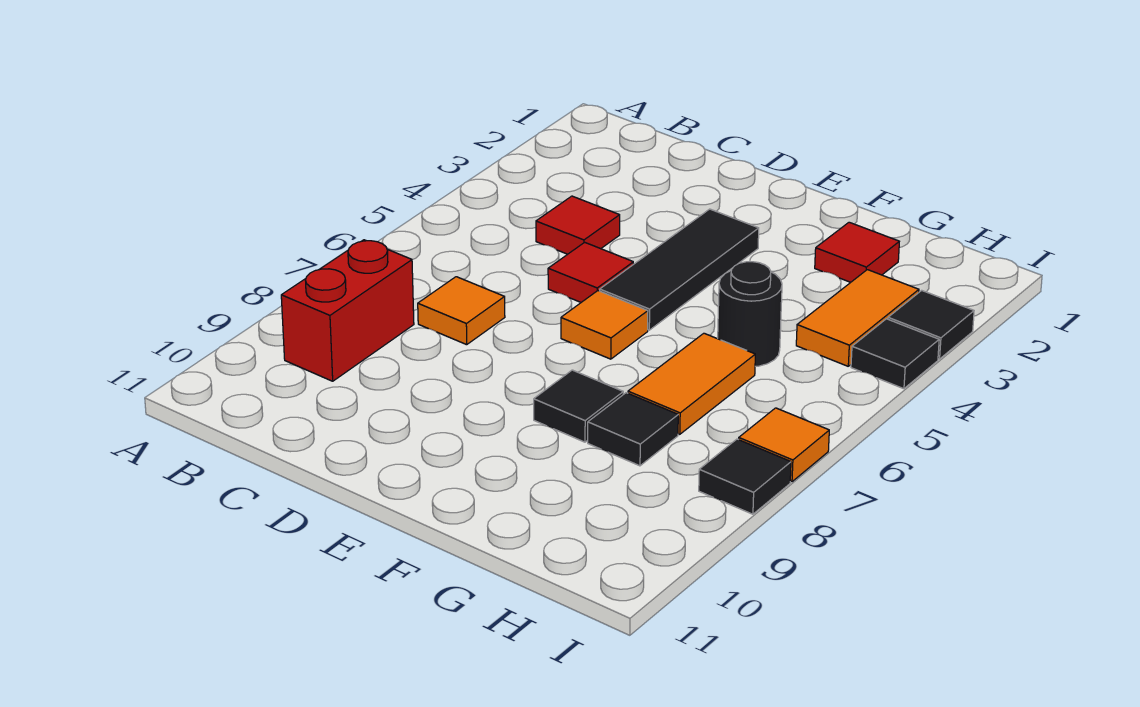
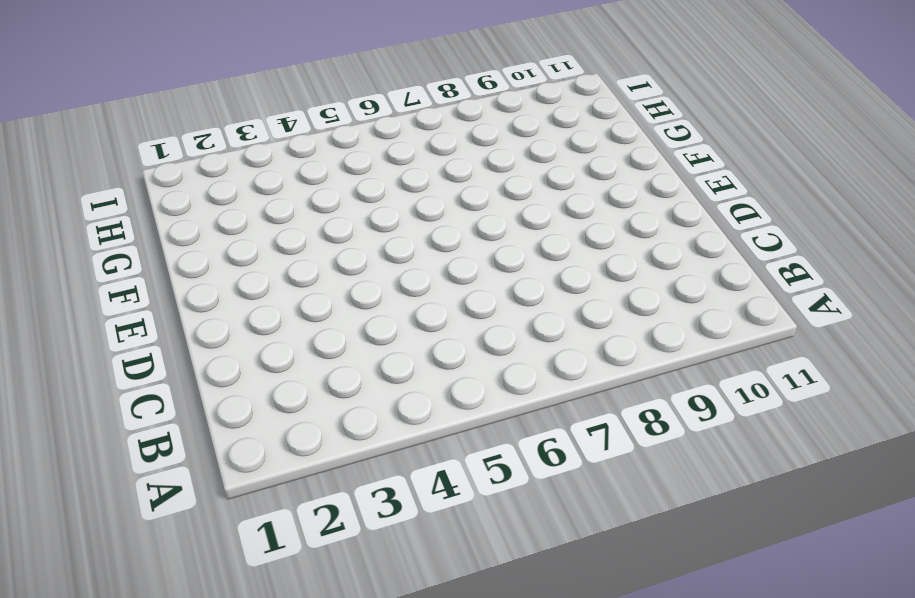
none -> red brick B8:B9 level 1
none -> red tile C4 level 1
none -> orange tile C7 level 1

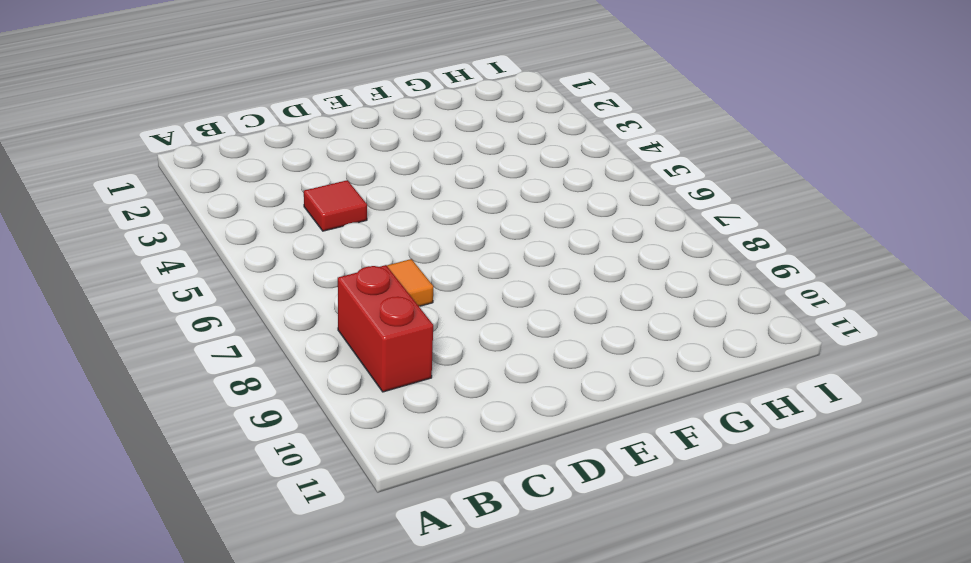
none -> red tile D5 level 1
none -> black tile E3:E5 level 1
none -> orange tile E6 level 1

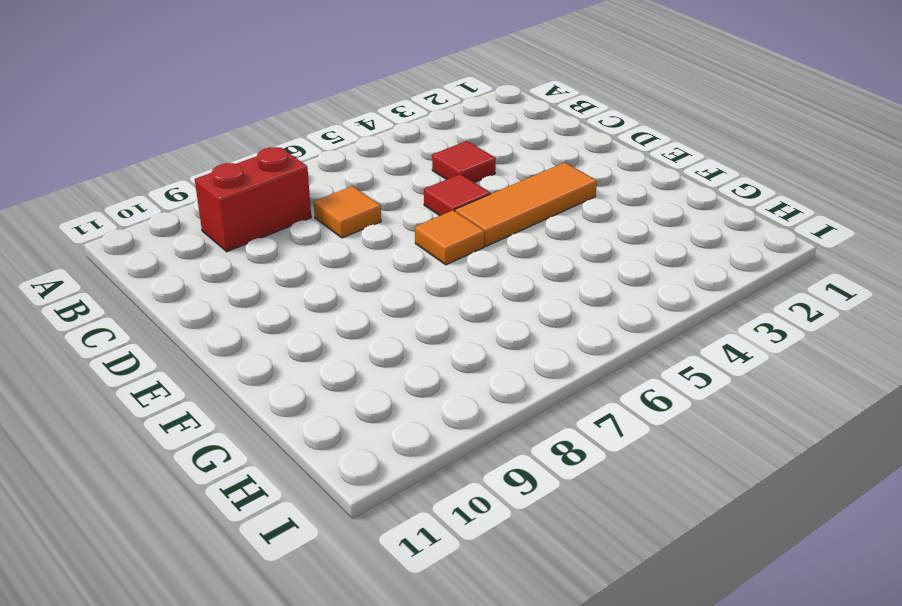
orange tile E3:E5 level 1 -> black tile E3:E5 level 1
none -> black tile F8 level 1
none -> red tile G2 level 1
none -> black round brick G5 level 1

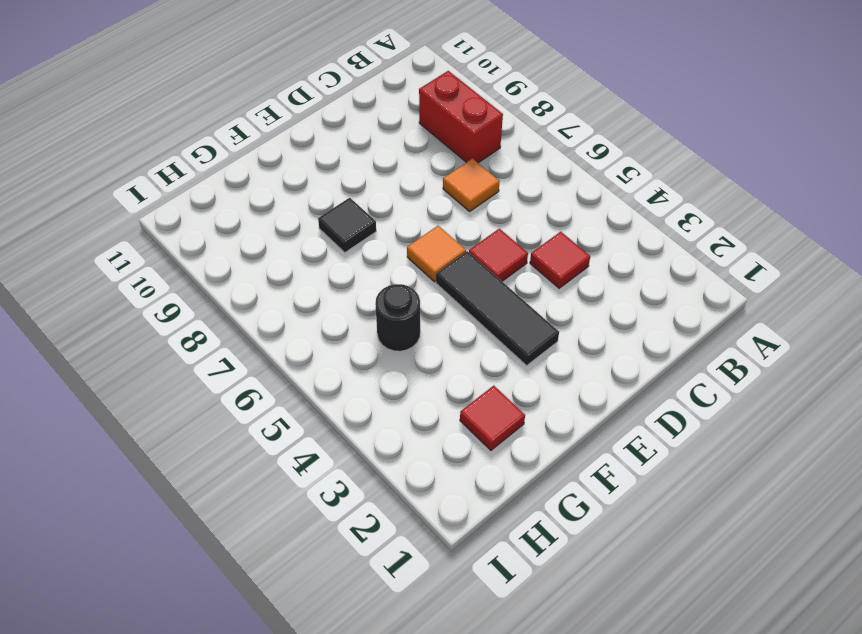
none -> orange tile G6:G7 level 1
none -> black tile G8 level 1
none -> orange tile H3:H4 level 1

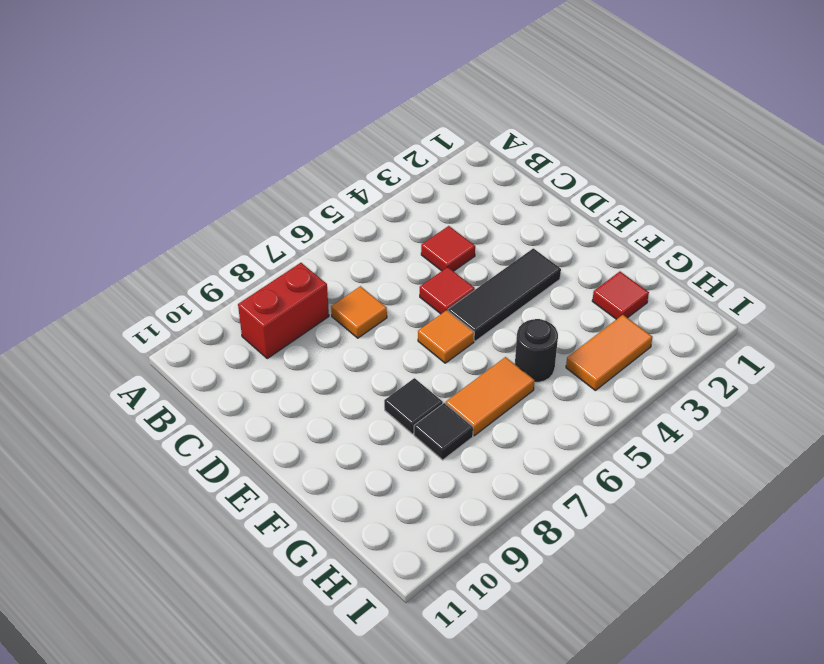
none -> black tile I3 level 1
none -> black tile I4 level 1
none -> orange tile I7 level 1

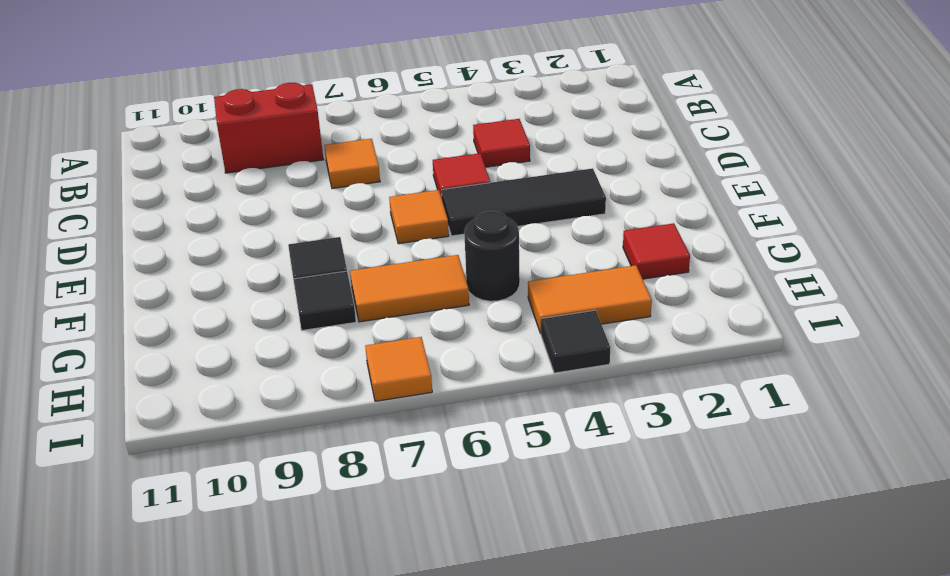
none -> black tile I3 level 1
none -> black tile I8 level 1

